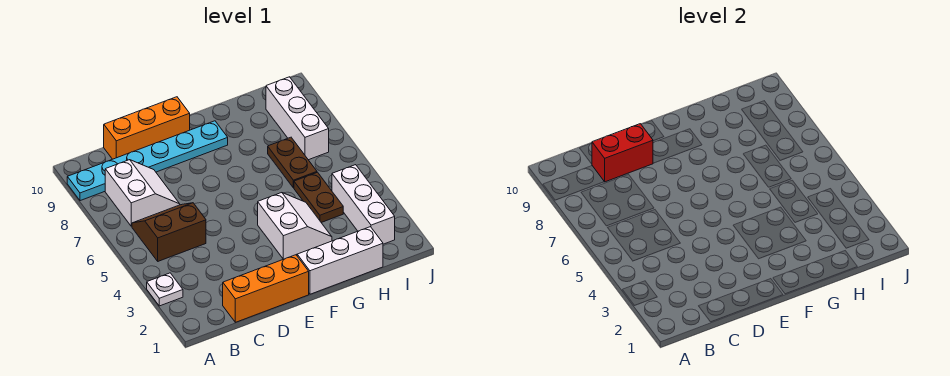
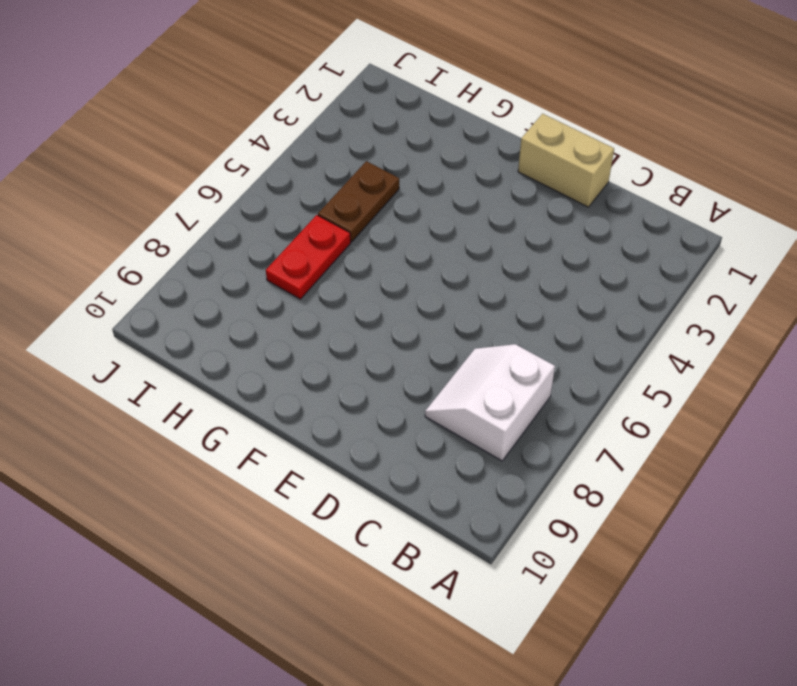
tan brick D1:E1 level 1 -> orange brick C1:E1 level 1
red plate H6:H7 level 1 -> brown plate H6:H7 level 1
none -> white plate A3 level 1
none -> cyan plate A9:F9 level 1
none -> brown slope B5:C6 level 1 top 5

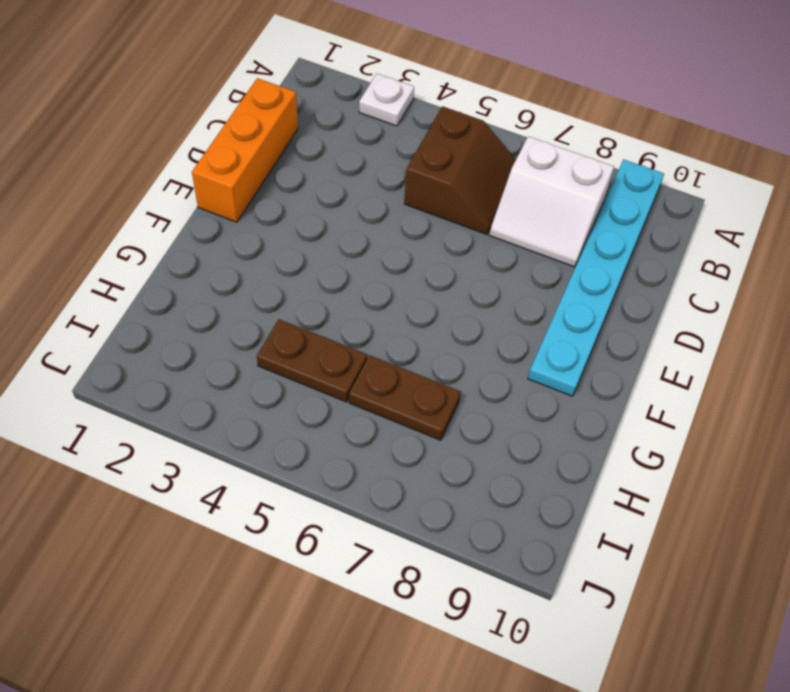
none -> orange brick C10:E10 level 1
none -> white brick F1:H1 level 1
none -> white slope F3:G4 level 1 top F

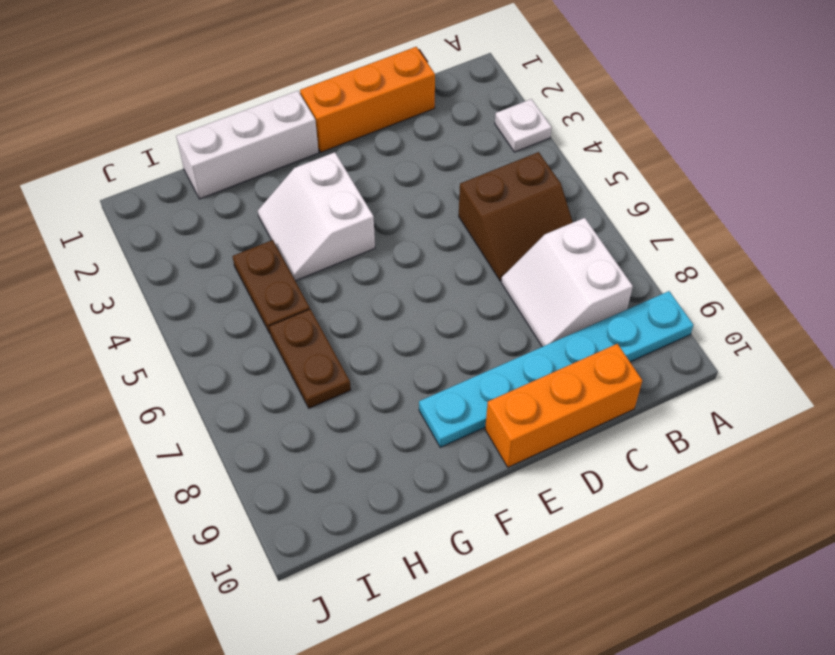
none -> white brick I2:I4 level 1
none -> white brick I7:I9 level 1
none -> red brick C9:D9 level 2

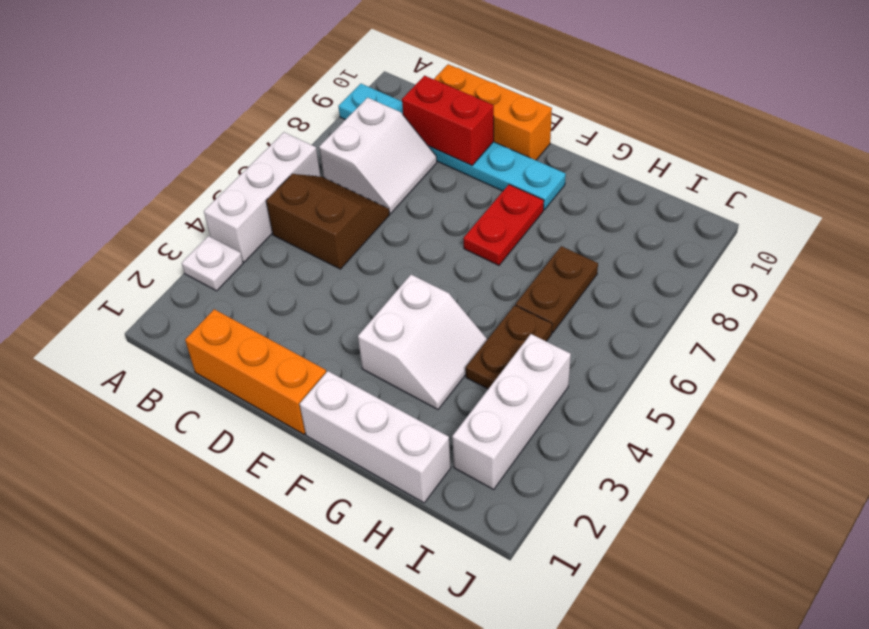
white brick A4:A6 level 1 -> white brick I7:I9 level 1
red plate F7:F8 level 1 -> none

